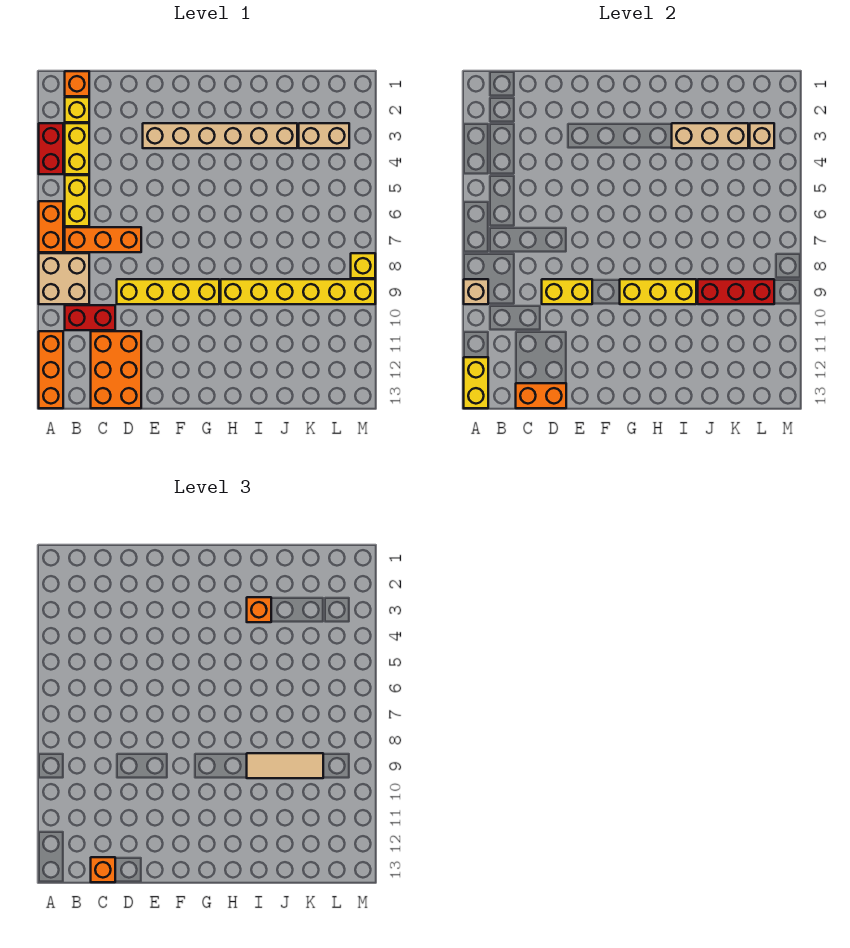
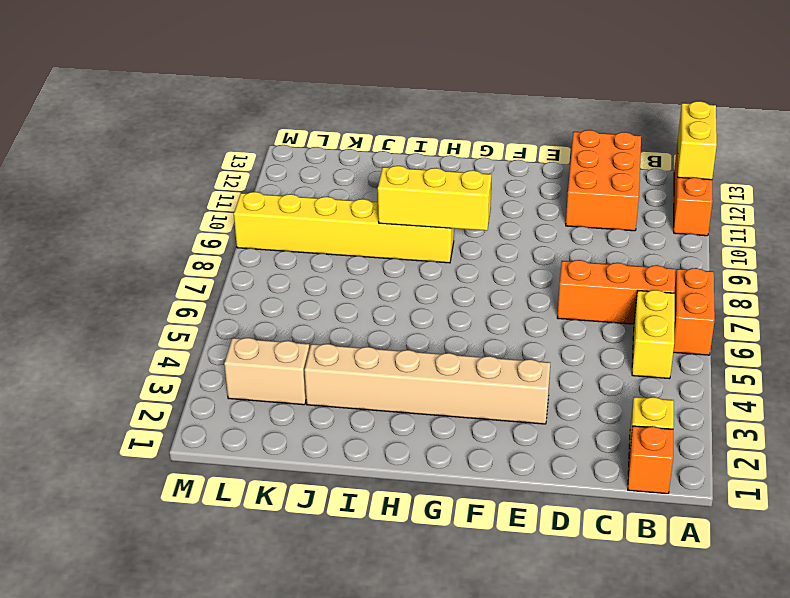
none -> red brick A3:A4 level 1
none -> tan brick A8:B9 level 1
none -> yellow brick B3:B4 level 1

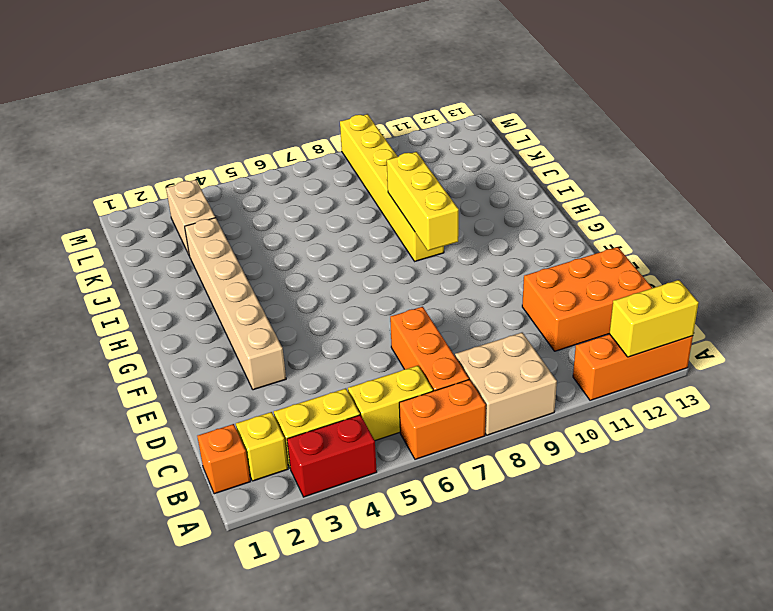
none -> red brick B10:C10 level 1
none -> yellow brick D9:G9 level 1
none -> yellow brick M8 level 1

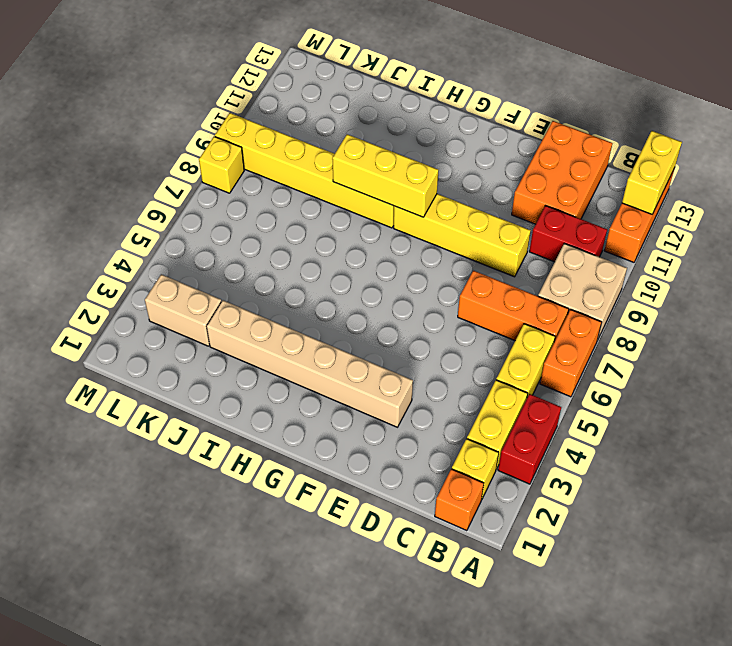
none -> tan brick A9 level 2
none -> orange brick C13:D13 level 2
none -> yellow brick D9:E9 level 2

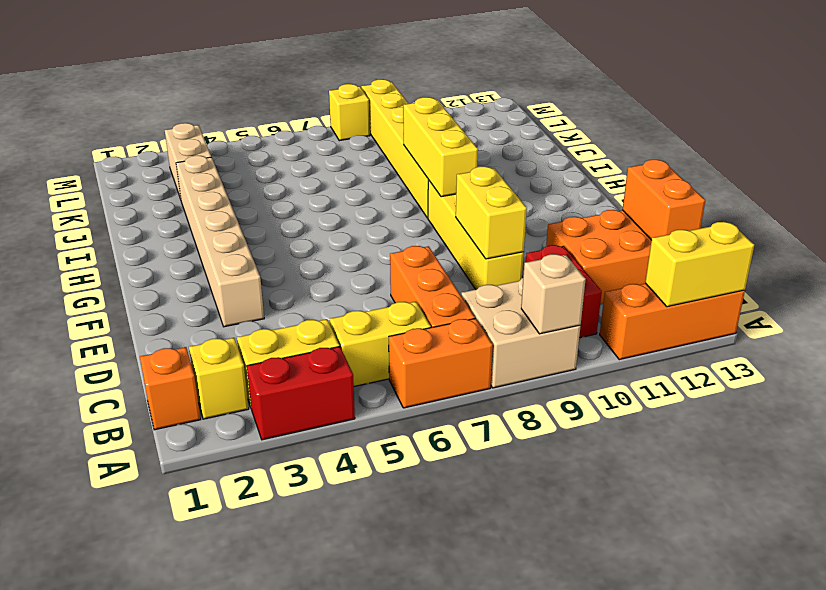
none -> tan brick I3:K3 level 2
none -> red brick J9:L9 level 2
none -> tan brick L3 level 2

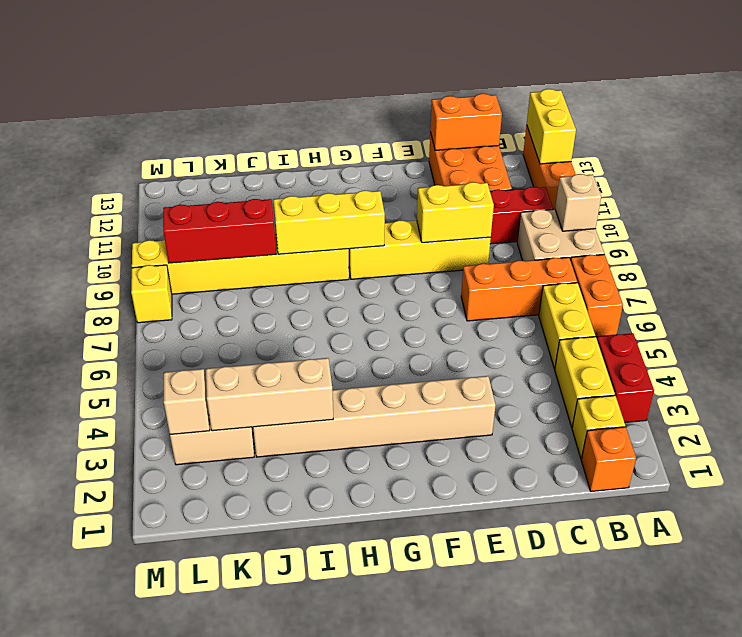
none -> orange brick C13 level 3
none -> orange brick I3 level 3
none -> tan tile I9:K9 level 3

